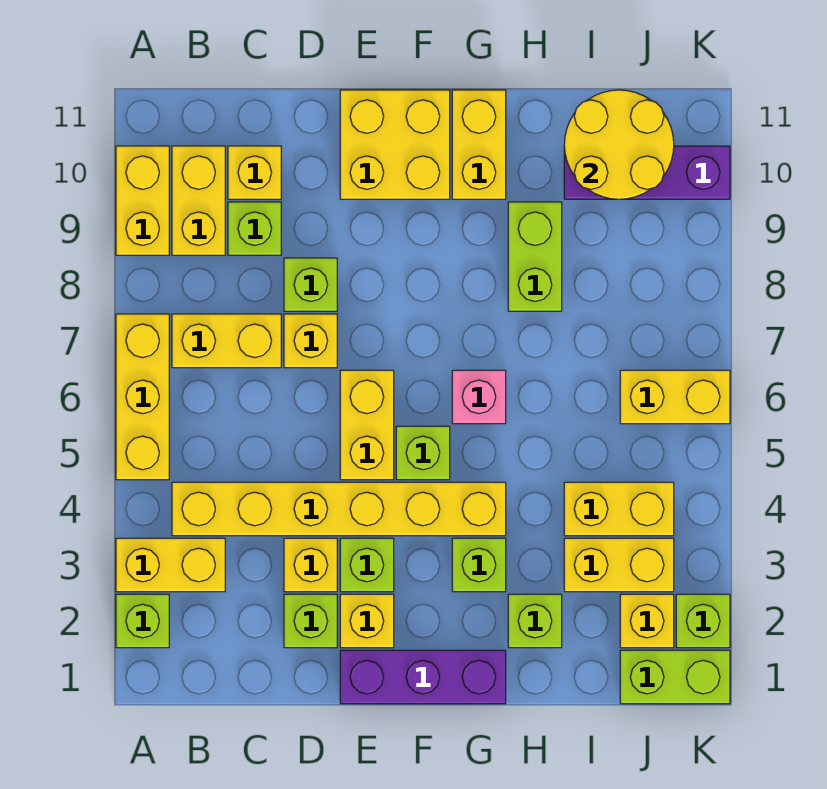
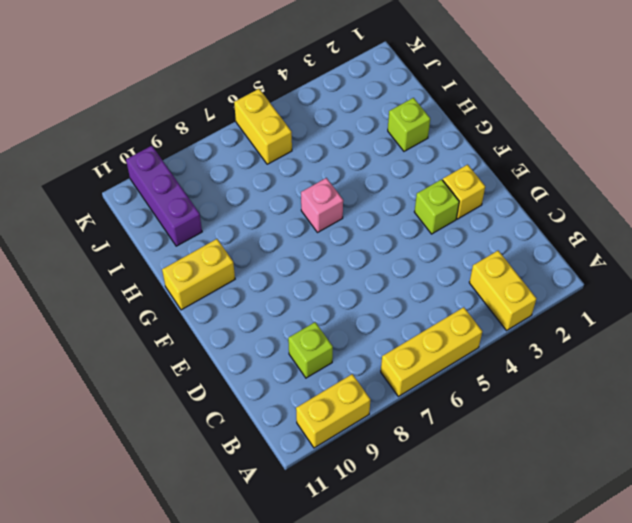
none -> lime brick A2 level 1
none -> yellow brick B4:G4 level 1
none -> yellow brick B7:C7 level 1
none -> yellow brick B9:B10 level 1

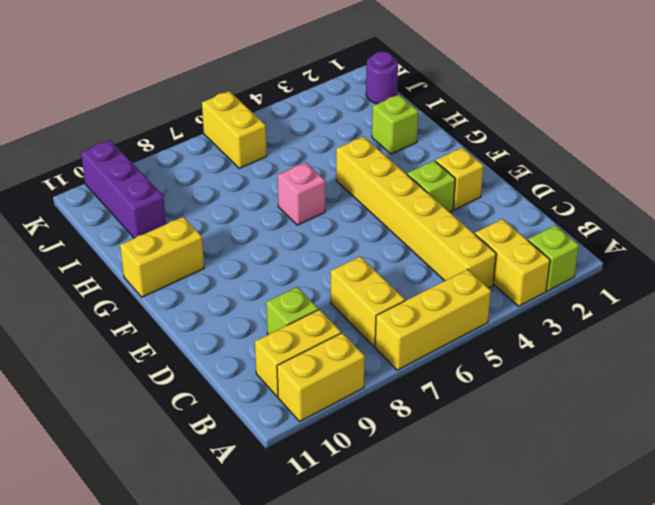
purple round brick J1 level 1 -> lime brick J1:K1 level 1
none -> yellow brick C10 level 1
none -> lime brick D2 level 1
none -> yellow brick D3 level 1
none -> yellow brick D7 level 1

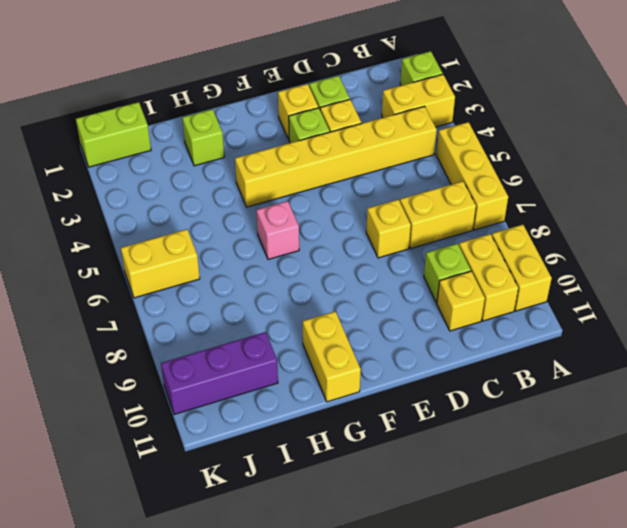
none -> lime brick D8 level 1
none -> purple brick E1:G1 level 1
none -> yellow brick E5:E6 level 1
none -> yellow brick E10:F11 level 1

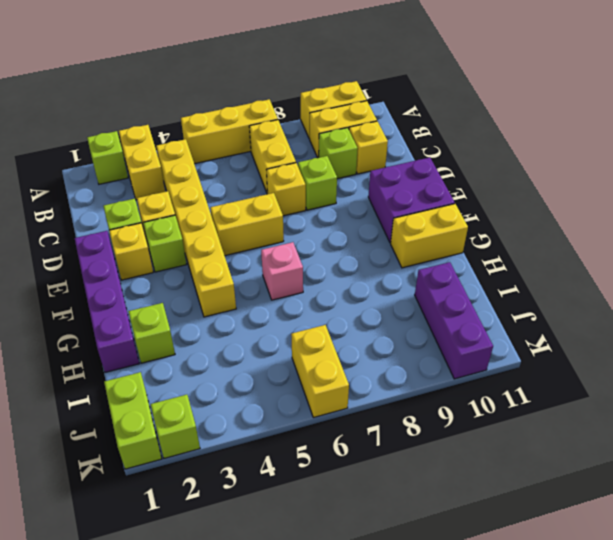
purple brick E1:H1 level 1 -> purple brick E1:G1 level 1
purple brick E10:F11 level 1 -> yellow brick E10:F11 level 1
none -> lime brick F5 level 1
none -> lime brick G3 level 1
none -> lime brick H8:H9 level 1
none -> yellow brick I3:J3 level 1

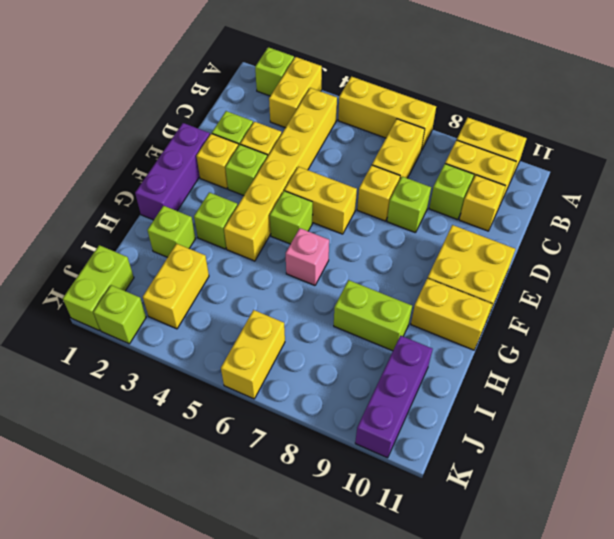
none -> yellow brick I4:J4 level 1
none -> yellow brick J2 level 1
none -> yellow round brick I10:J11 level 2

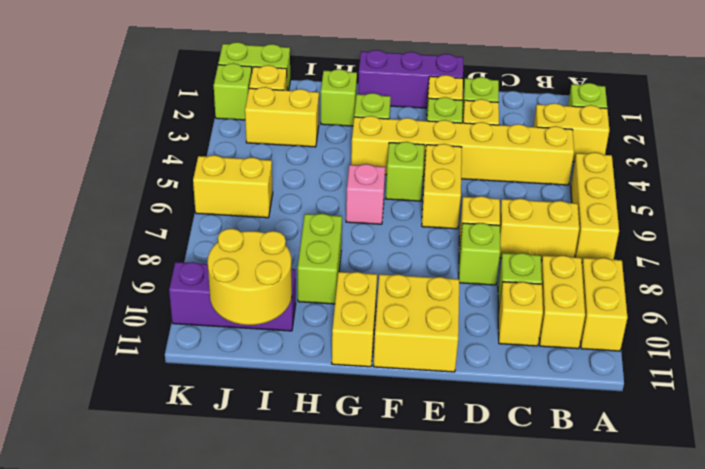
none -> yellow brick I4:J4 level 1

